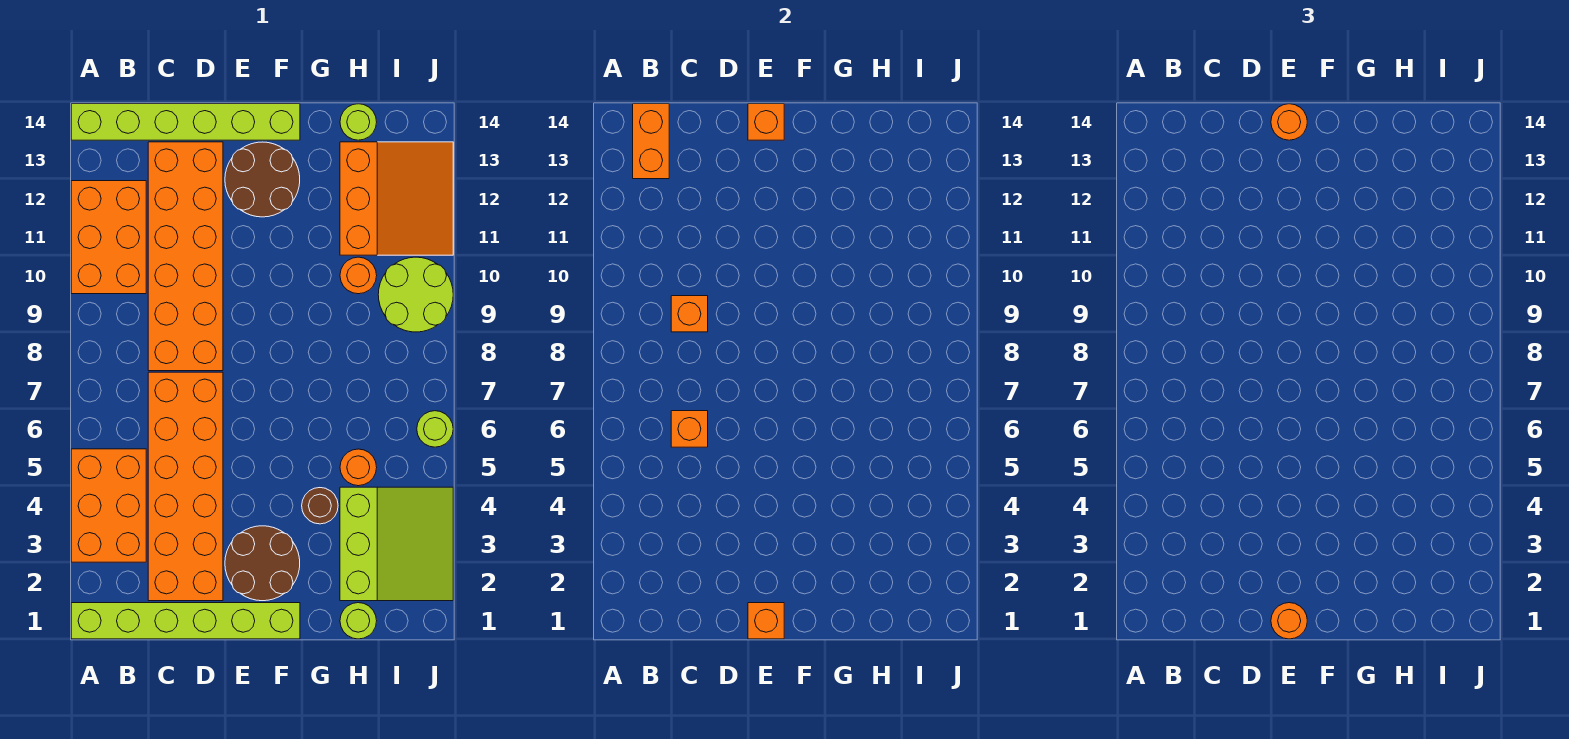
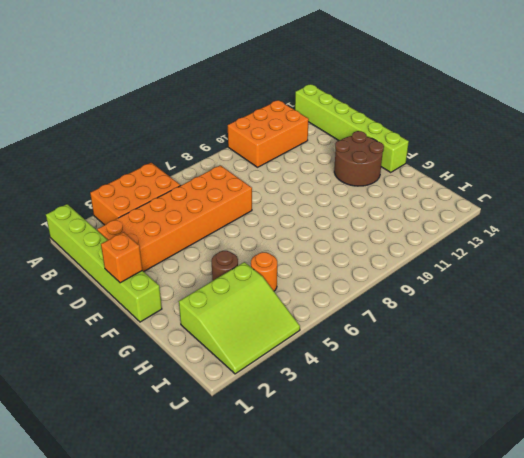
none -> orange brick C8:D13 level 1
none -> brown round brick E2:F3 level 1
none -> lime round brick H1 level 1

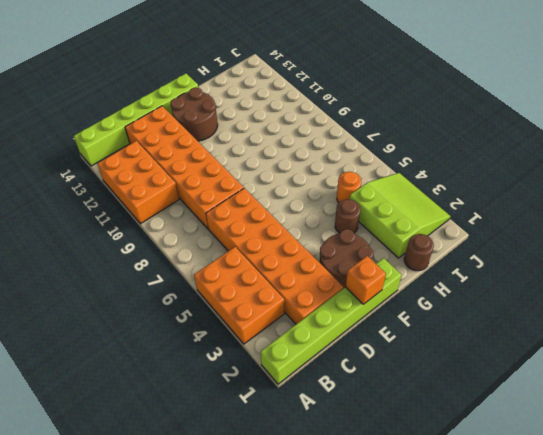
brown round brick H1 level 1 -> lime round brick H1 level 1
none -> orange round brick H10 level 1
none -> orange slope H11:J13 level 1 top H
none -> lime round brick H14 level 1

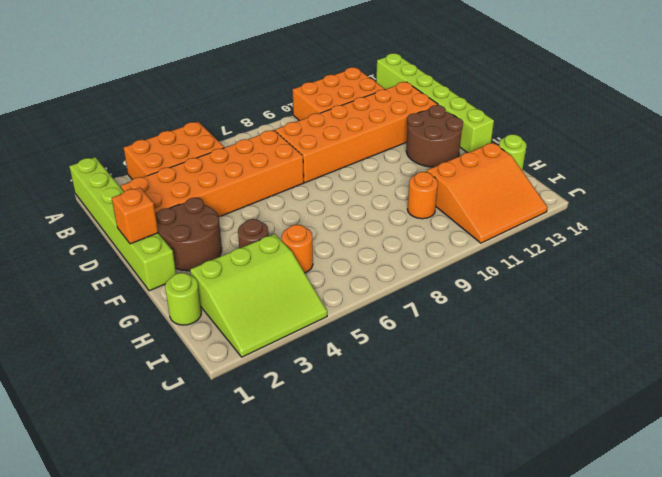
none -> lime round brick I9:J10 level 1
none -> lime round brick J6 level 1
none -> orange brick B13:B14 level 2

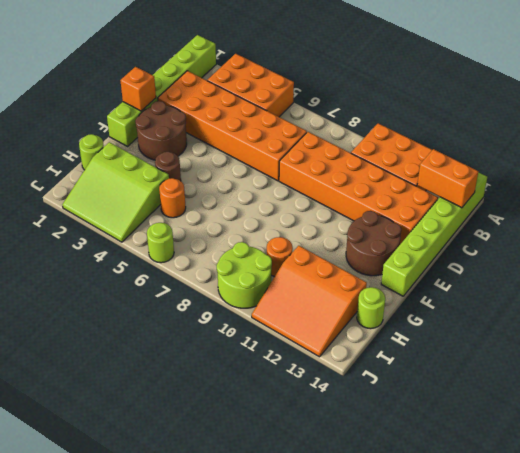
none -> orange brick C6 level 2
none -> orange brick C9 level 2
none -> orange brick E14 level 2

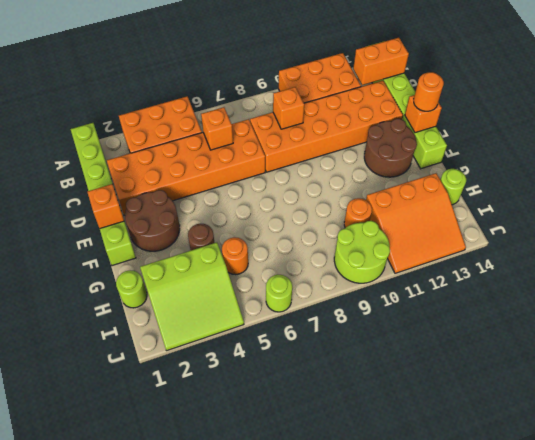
none -> orange round brick E1 level 3

